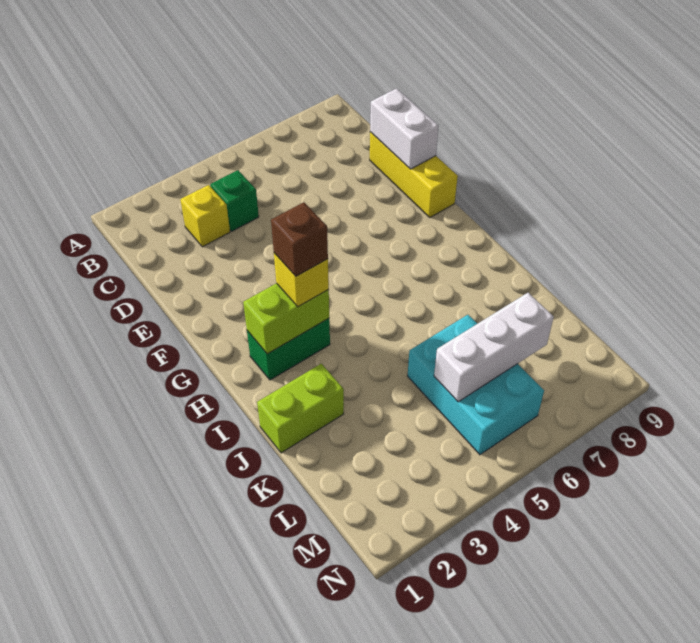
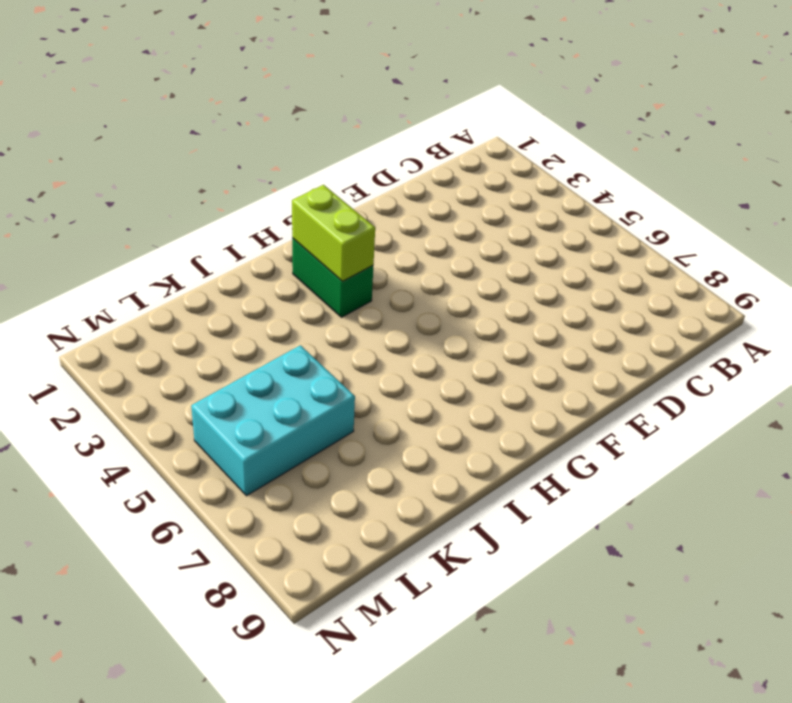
none -> yellow brick C3 level 1
none -> green brick C4 level 1

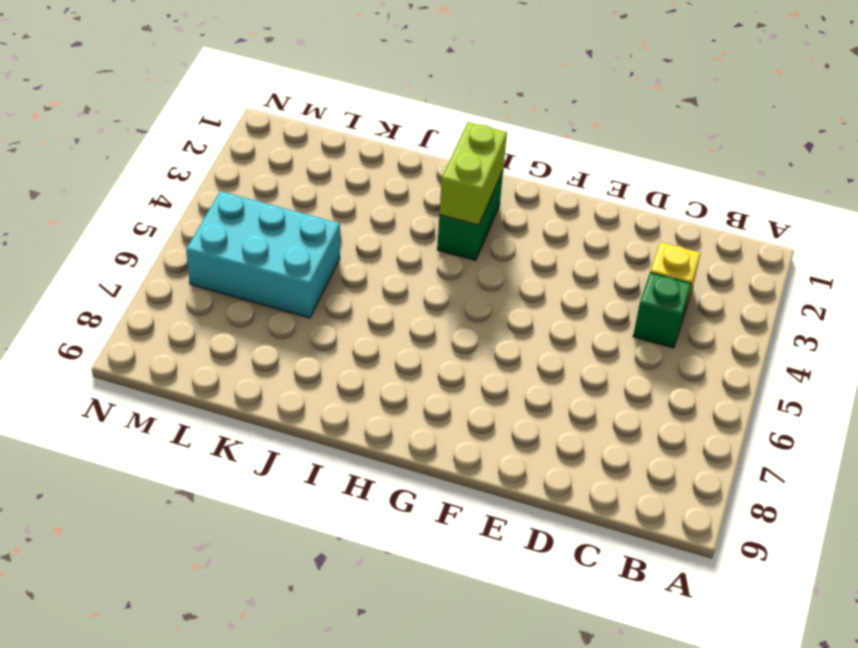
none -> yellow brick D9:F9 level 1
none -> lime brick J1:J2 level 1

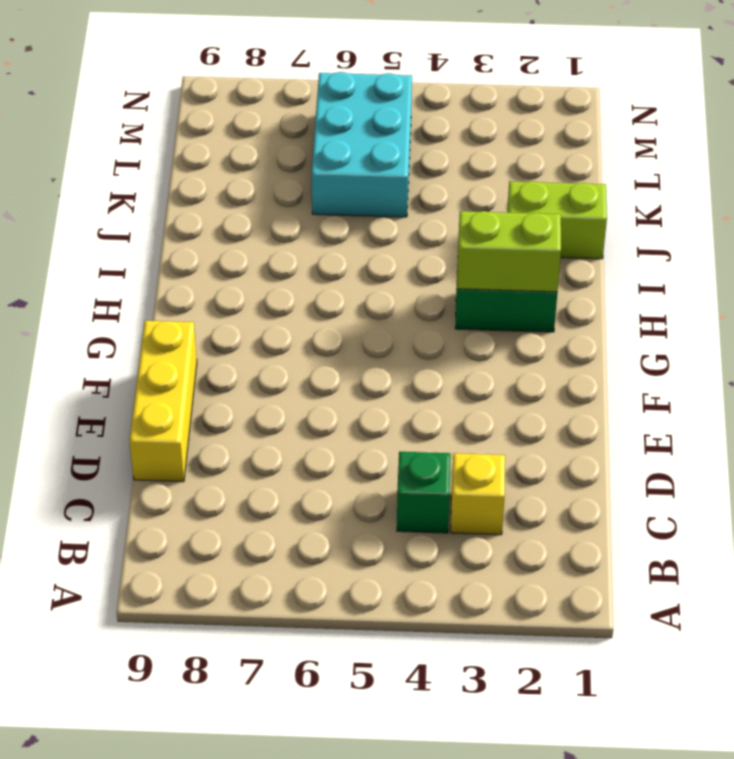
none -> white brick D9:E9 level 2
none -> white brick L5:L7 level 2

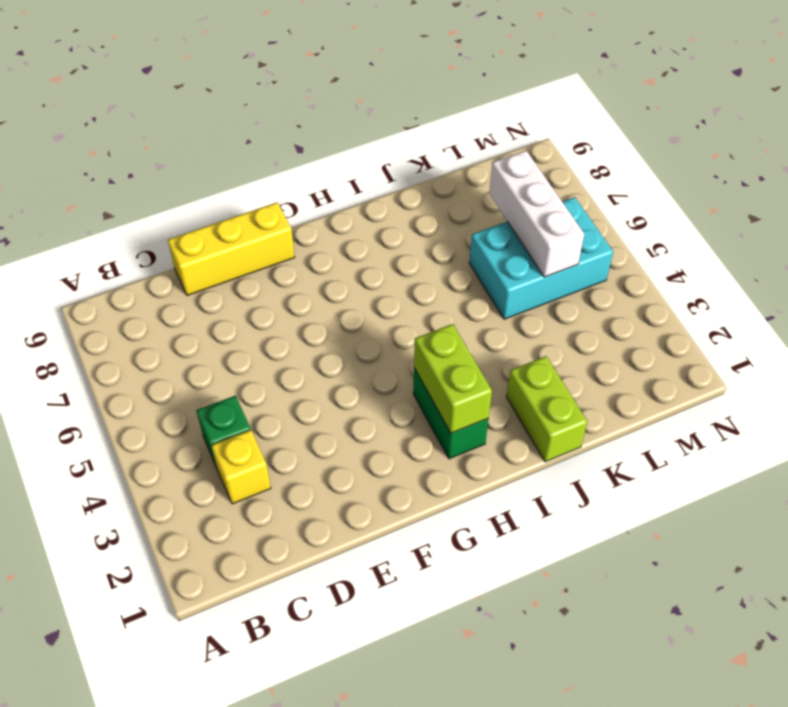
none -> white brick D9:E9 level 2
none -> yellow brick H3 level 3

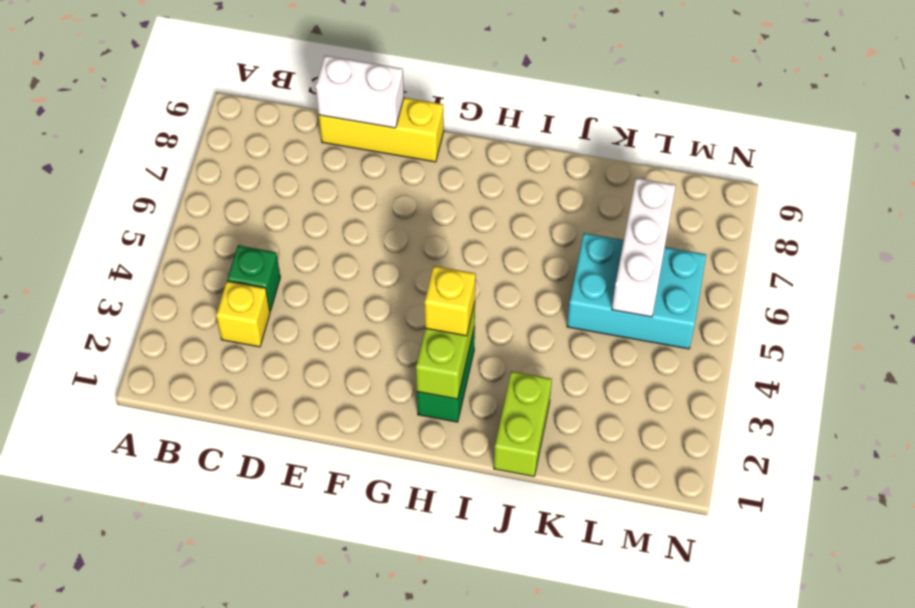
none -> brown brick H3 level 4

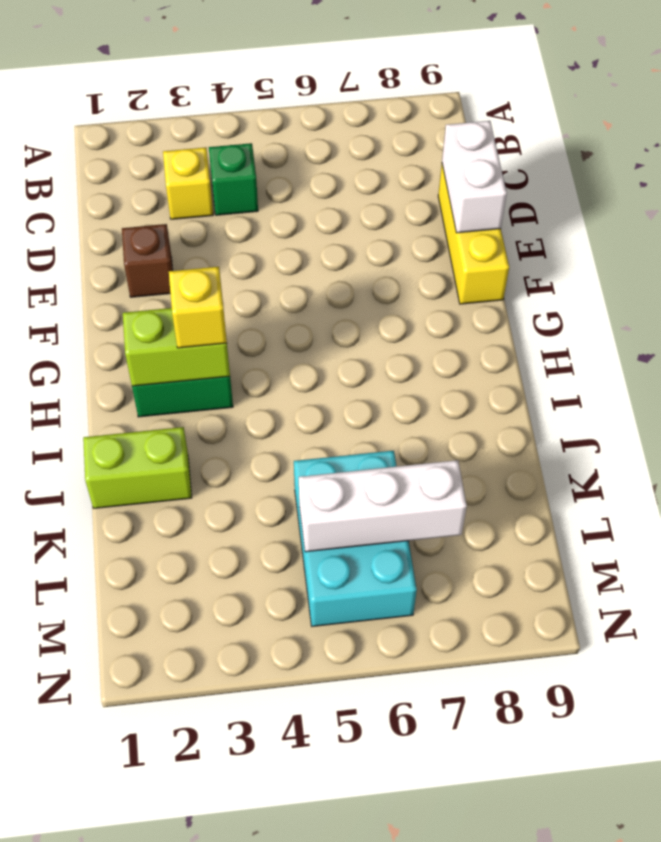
brown brick E2 level 1 -> brown brick H3 level 4

